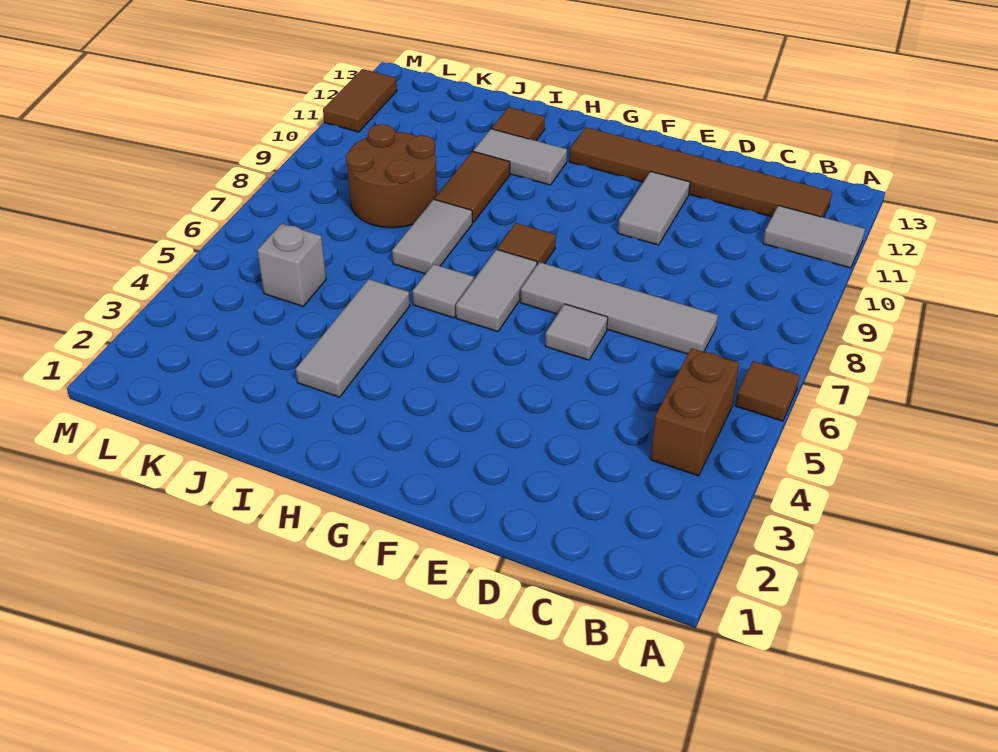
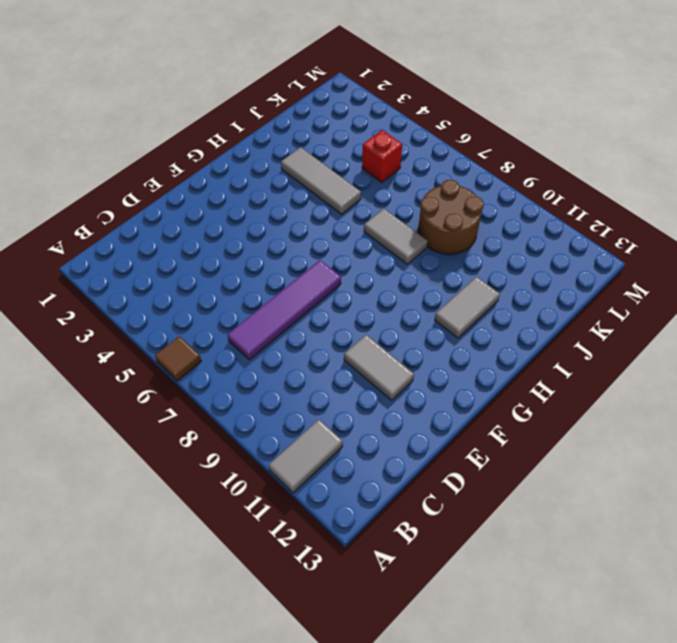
purple tile C7:F7 level 1 -> grey tile C7:F7 level 1
red brick K5 level 1 -> grey brick K5 level 1
none -> brown brick B4:B5 level 1
none -> brown tile B12:G12 level 1
none -> grey tile E6 level 1

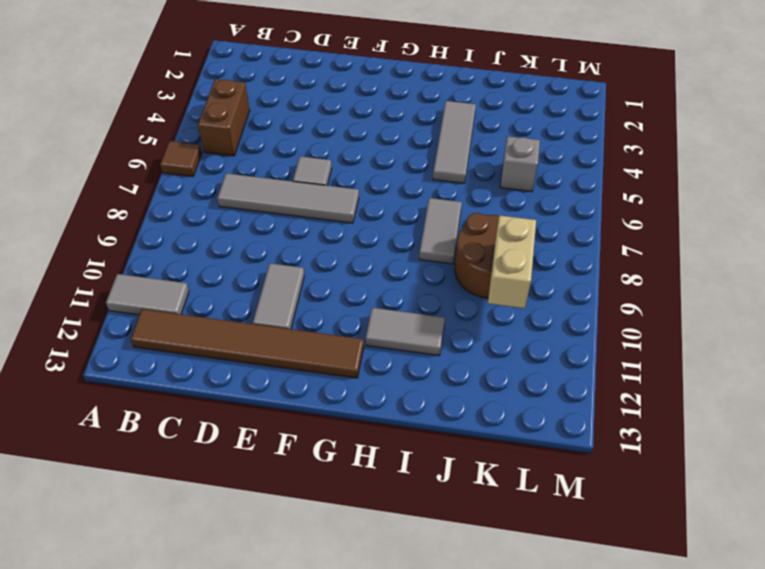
tan brick K9:K10 level 2 -> none
none -> grey tile G6:G7 level 1
none -> brown tile G8 level 1
none -> grey tile H6 level 1

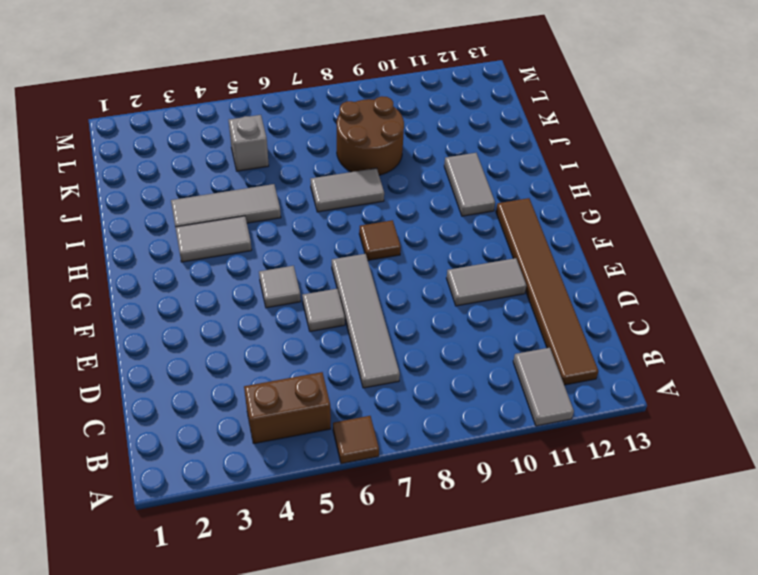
grey tile F5 level 1 -> grey tile H6 level 1
grey tile H3:H4 level 1 -> grey tile G6:G7 level 1
none -> brown tile I9:I10 level 1
none -> brown tile I12 level 1
none -> brown tile M11:M12 level 1

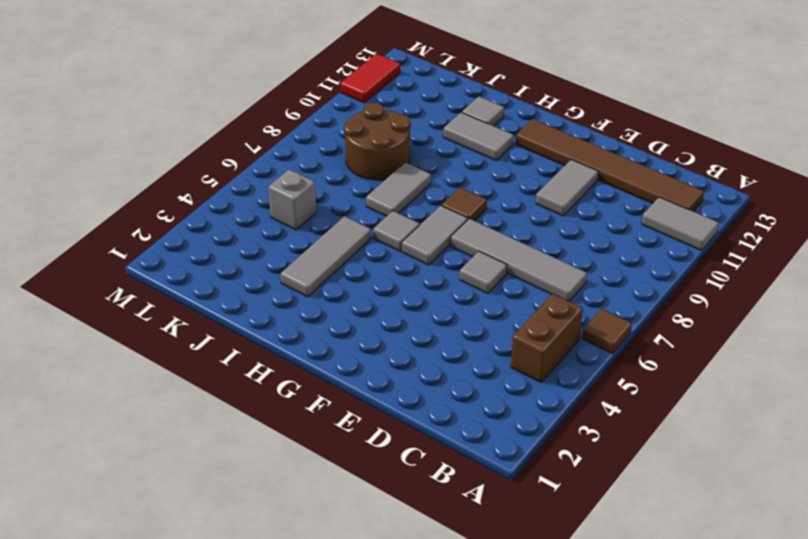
grey tile I12 level 1 -> brown tile I12 level 1
red tile M11:M12 level 1 -> brown tile M11:M12 level 1
none -> brown tile I9:I10 level 1

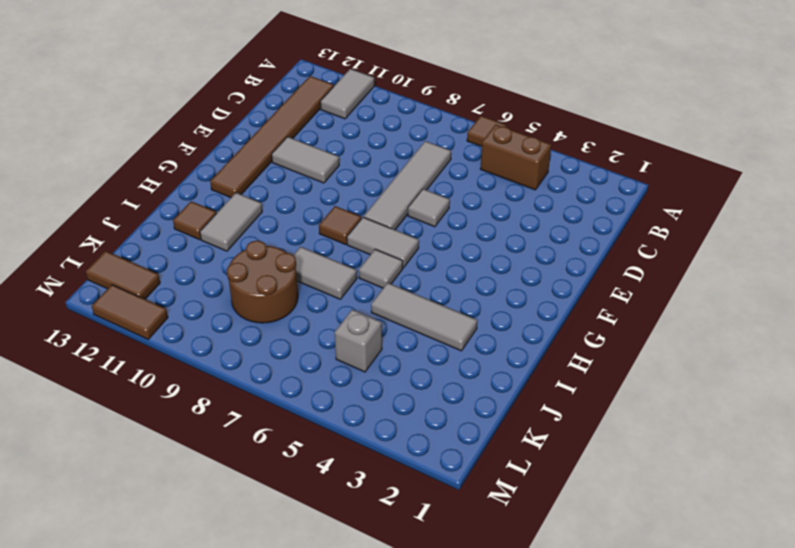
brown tile L12:L13 level 1 -> brown tile I9:I10 level 1

